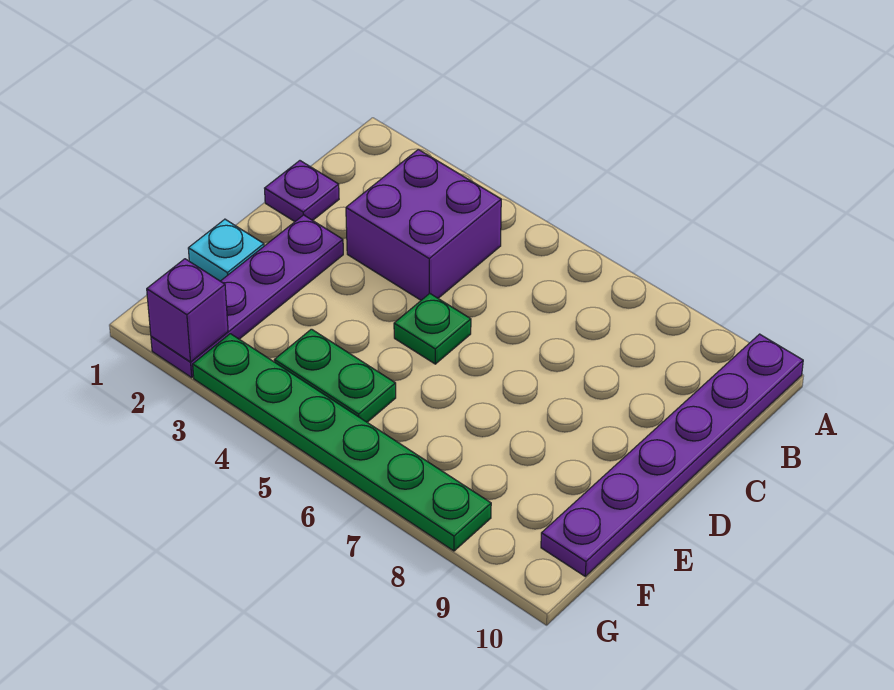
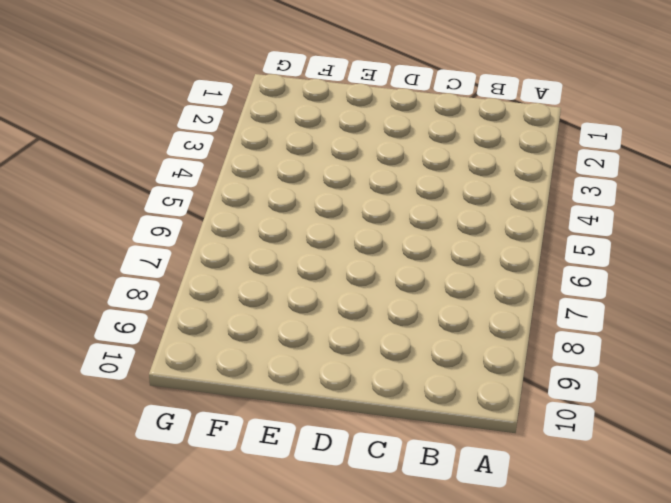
none -> purple plate A10:F10 level 1
none -> purple brick B3:C4 level 1

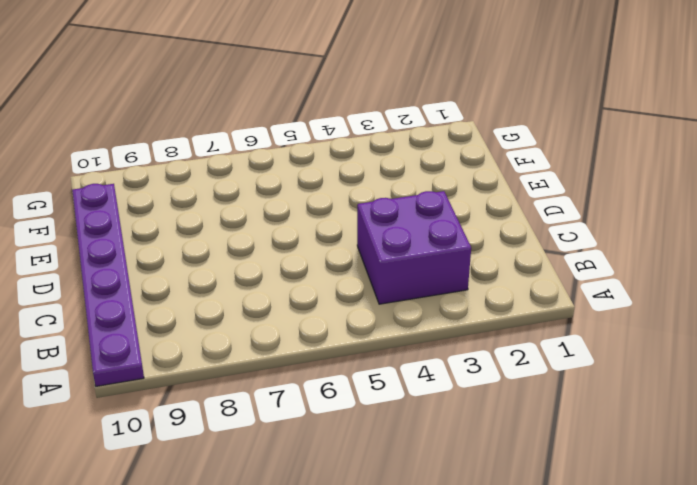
none -> purple plate C1 level 1
none -> purple plate D2:G2 level 1

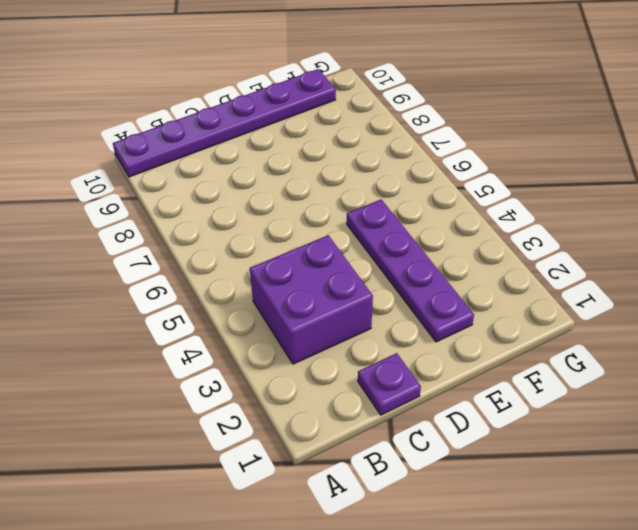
purple plate E2:E5 level 1 -> purple plate D2:G2 level 1
none -> green plate D5 level 1
none -> cyan plate E1 level 1

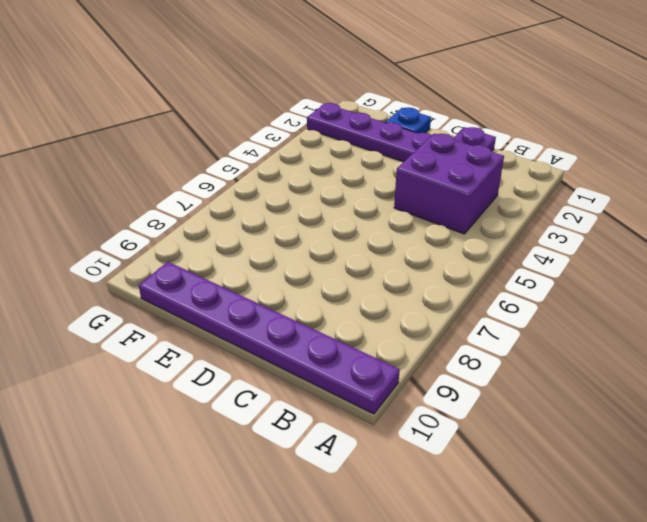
blue plate E1 level 1 -> cyan plate E1 level 1
none -> green plate D5 level 1
none -> green plate F4:F5 level 1

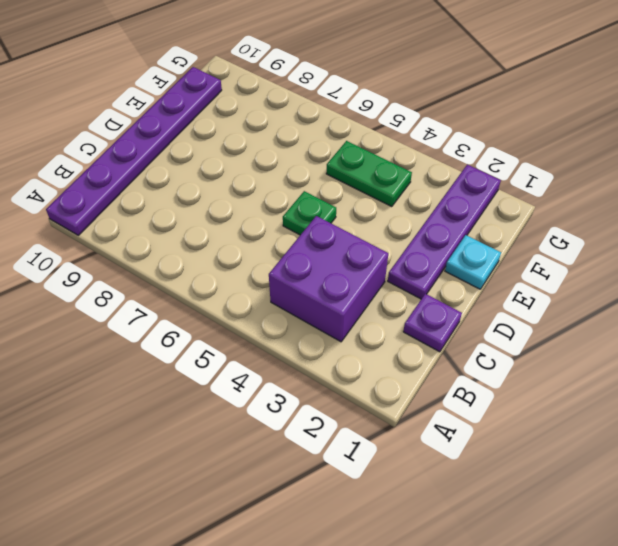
none -> green plate G3:G8 level 1
none -> purple brick G2 level 2

